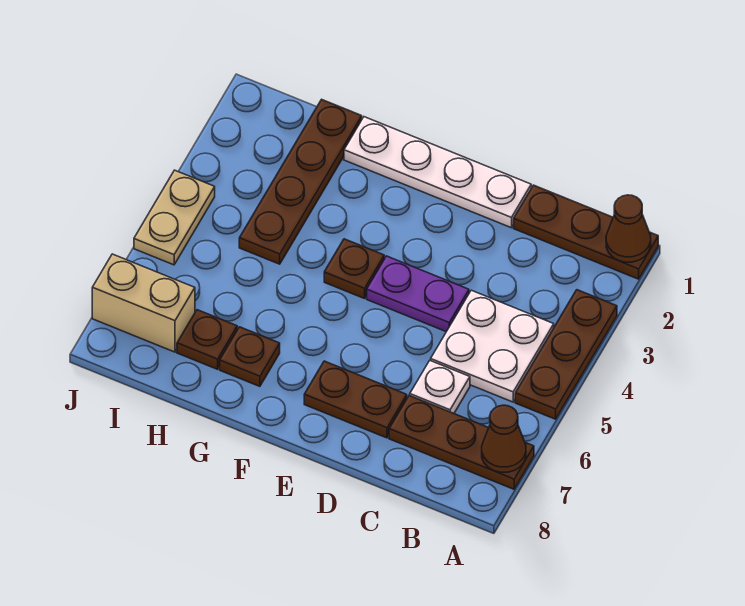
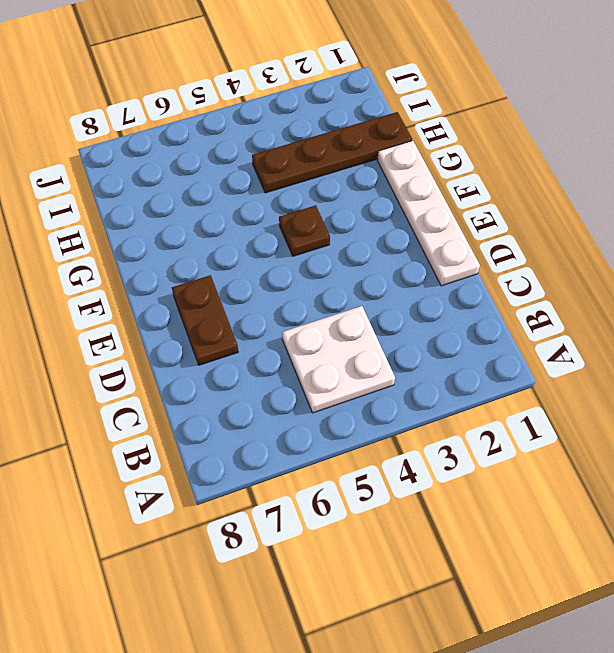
none -> brown plate A1:C1 level 1
none -> brown plate A3:A5 level 1
none -> brown plate A7:C7 level 1

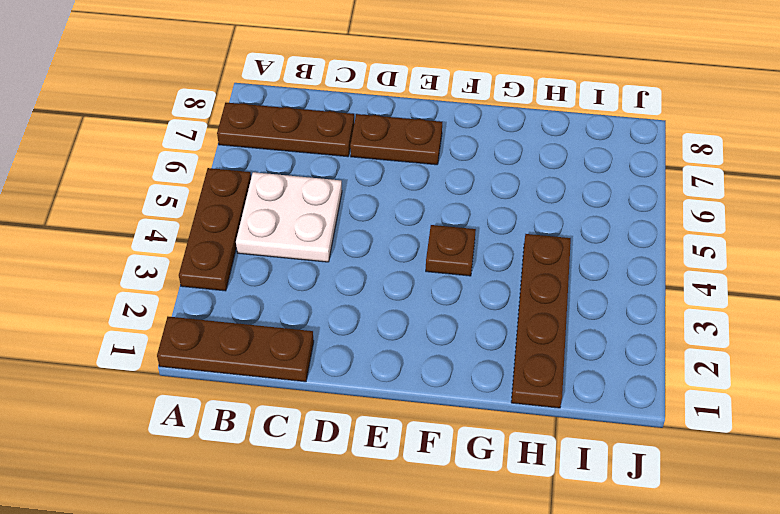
none -> white plate C6 level 1
none -> white plate D1:G1 level 1
none -> purple plate D4:E4 level 1

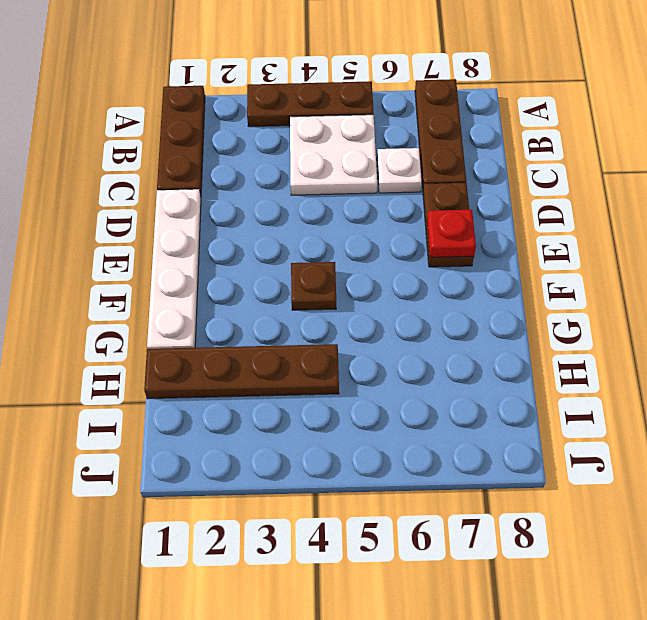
red plate E7 level 2 -> none
none -> purple plate D4:E4 level 1
none -> brown plate G7 level 1
none -> brown plate H7 level 1

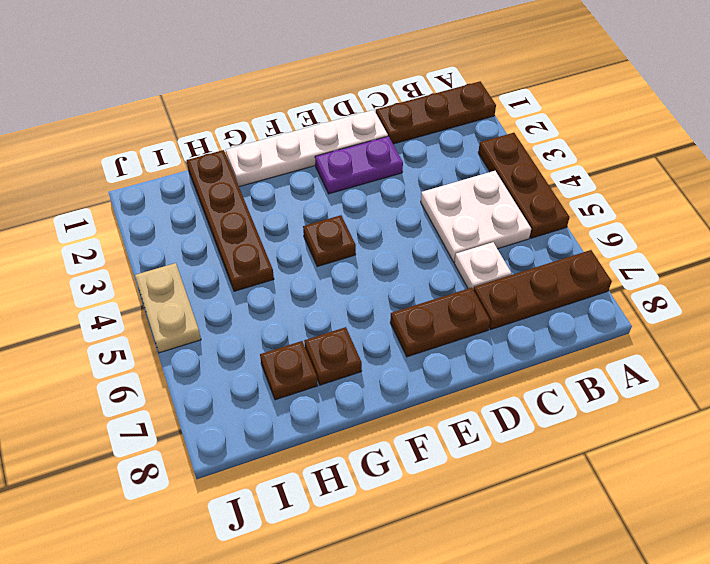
purple plate D2:E2 level 1 -> purple plate D4:E4 level 1
none -> tan brick I7:J7 level 1
none -> brown cone A1 level 2
none -> brown cone A7 level 2

